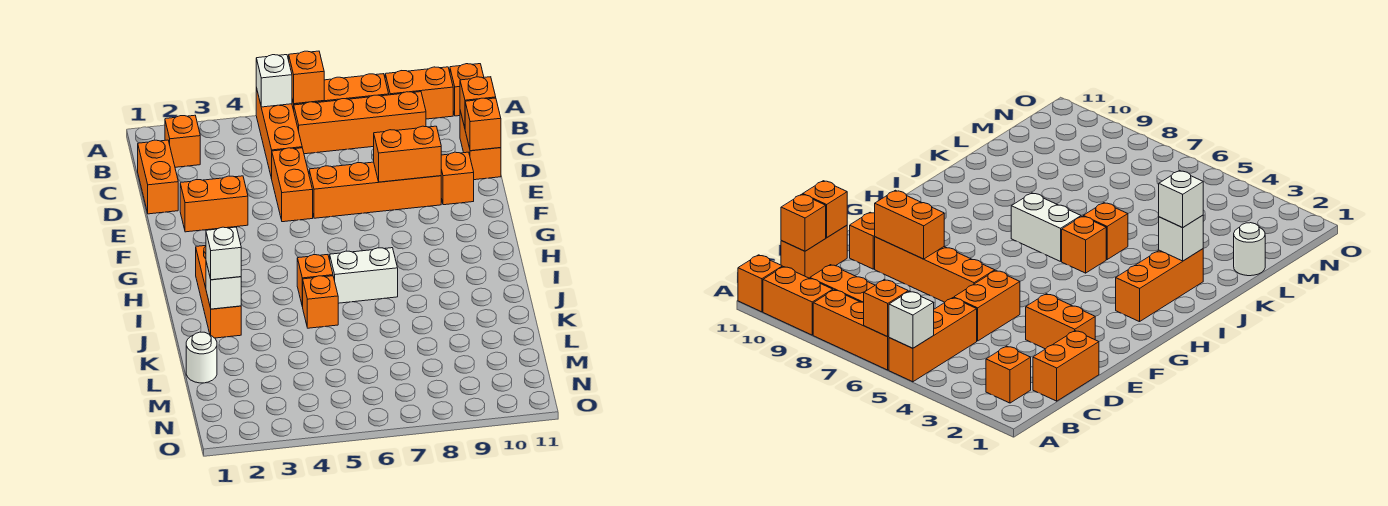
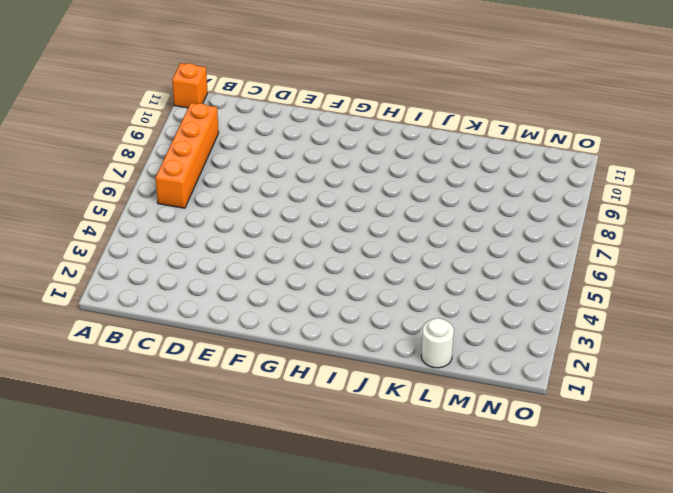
none -> orange brick A5:C5 level 1
none -> orange brick A6:A8 level 1
none -> orange brick A9:A10 level 1

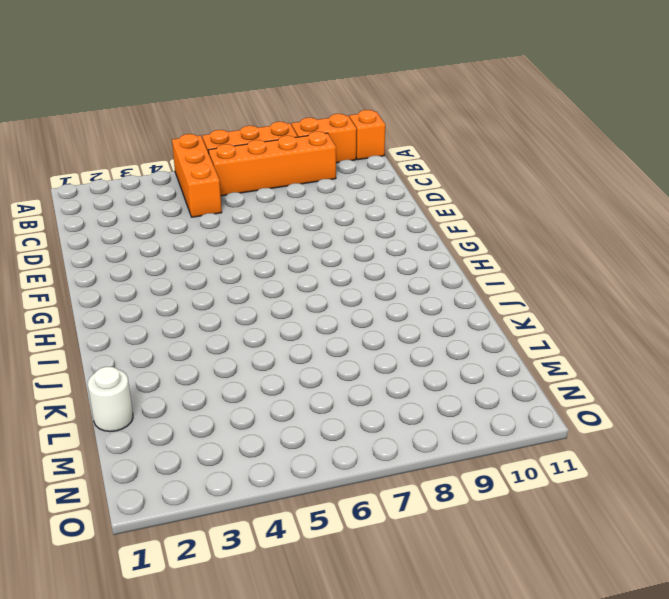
none -> orange brick B2 level 1
none -> orange brick C1:D1 level 1
none -> orange brick C11:D11 level 1

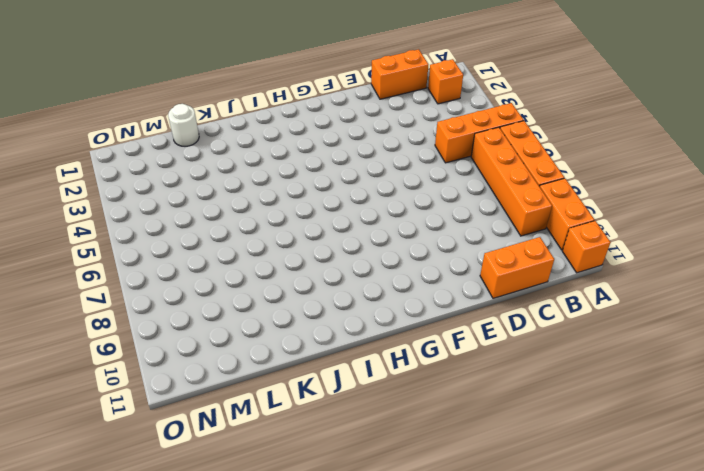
none -> orange brick D5:E5 level 1
none -> orange brick E2:E3 level 1
none -> orange brick E6:E9 level 1

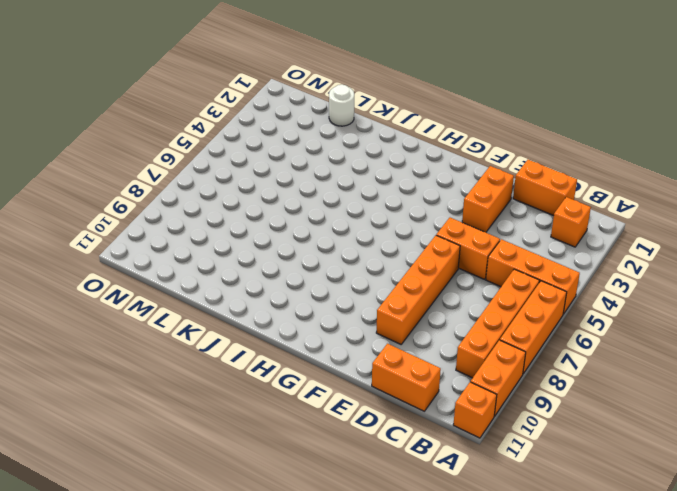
none -> orange brick E10 level 1
none -> orange brick H2:J2 level 1
none -> orange brick I5 level 1

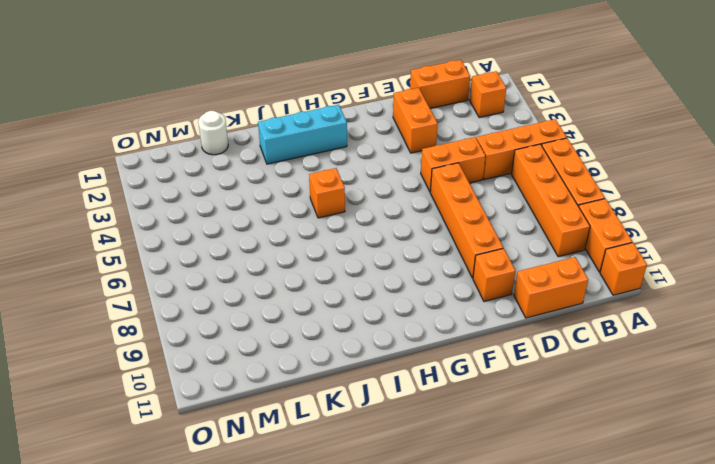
cyan brick H2:J2 level 1 -> orange brick H2:J2 level 1
none -> white brick I6:I7 level 1
none -> orange brick J5 level 1
none -> white brick A5 level 2

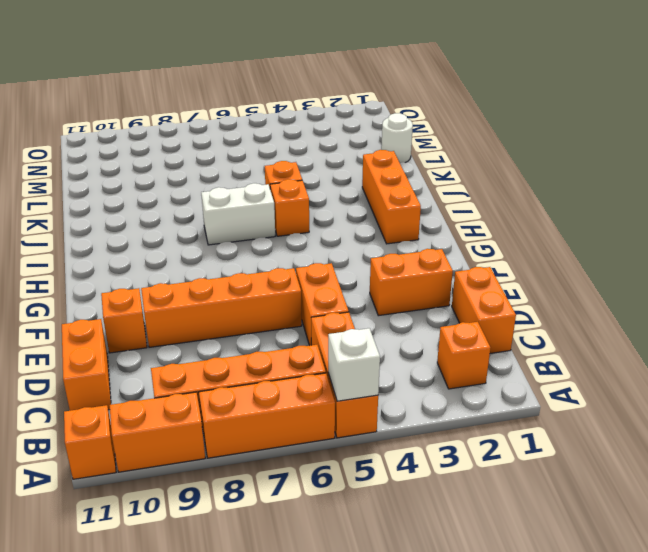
none -> orange brick A6 level 2
none -> orange brick C11 level 2
none -> orange brick D11 level 2

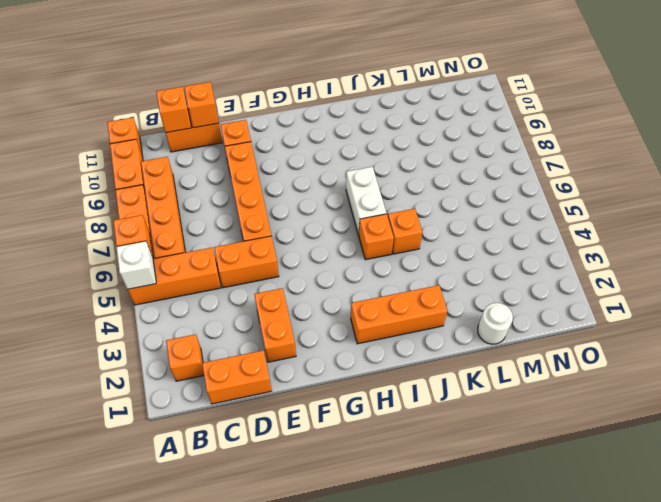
none -> orange brick E8:E9 level 2
none -> white brick J2 level 2
none -> white brick J2 level 3

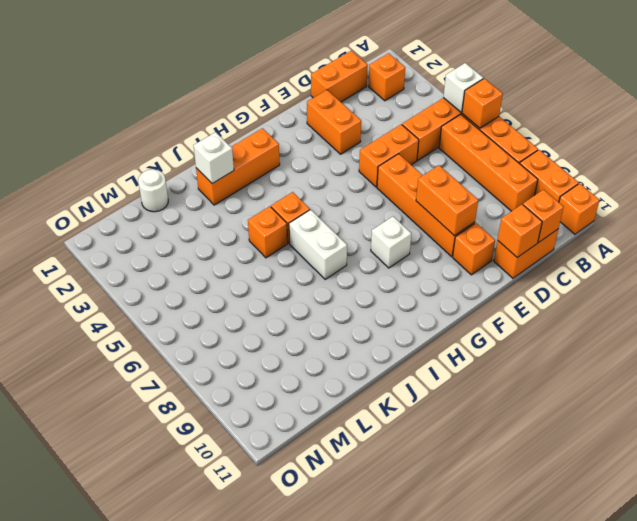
white brick G8 level 1 -> white brick J2 level 3

